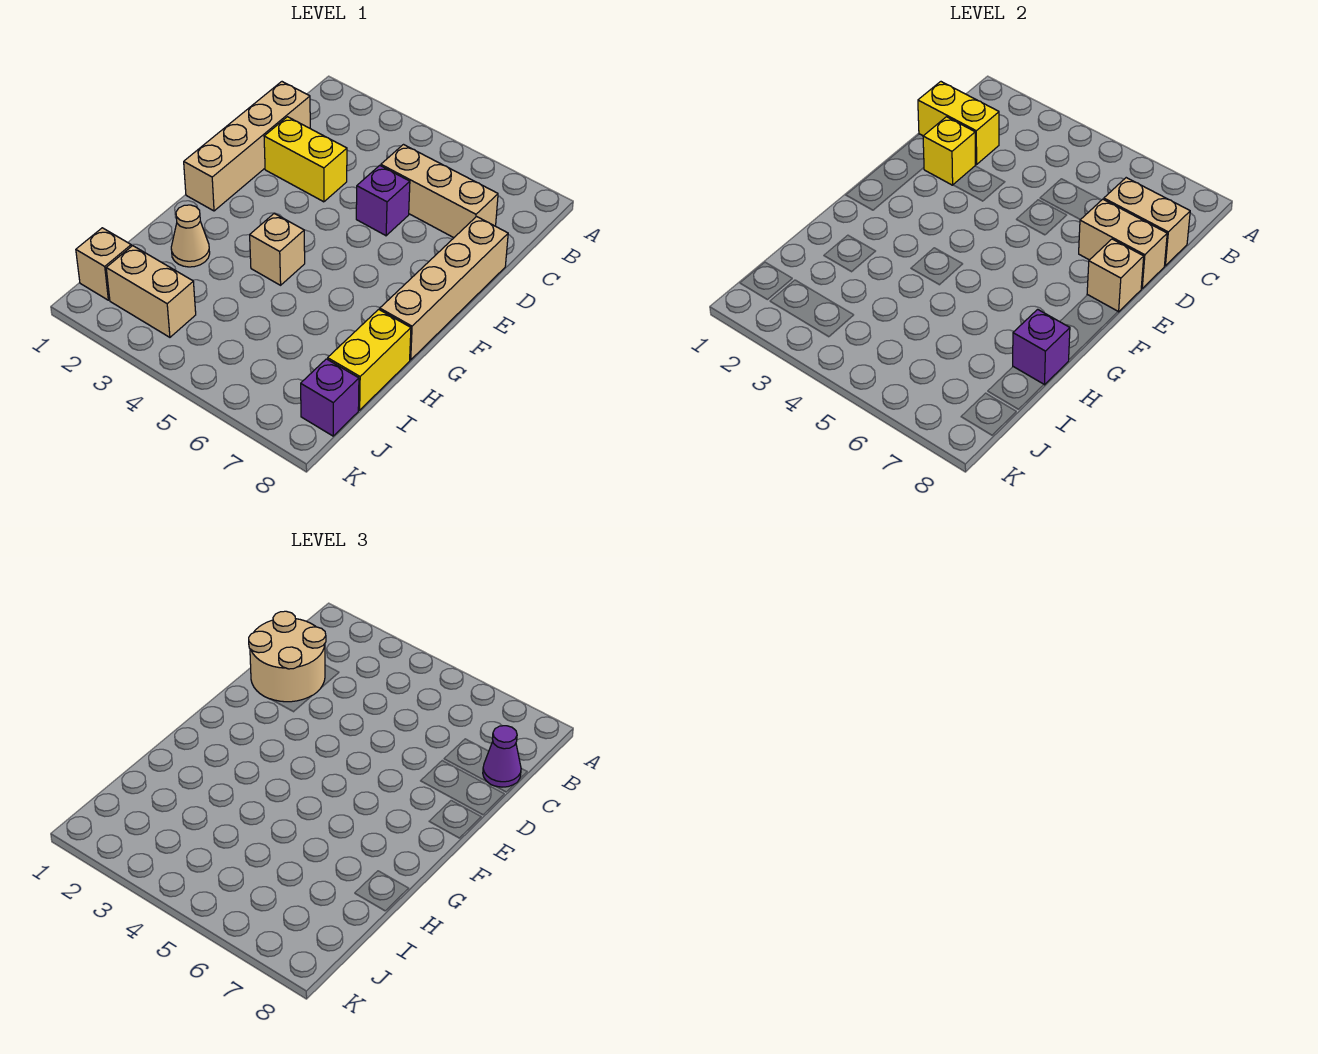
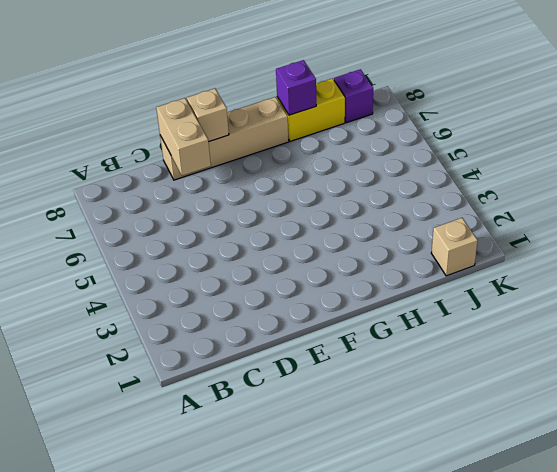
none -> tan brick C1:F1 level 1
none -> tan brick C5:C7 level 1
none -> yellow brick D2:D3 level 1

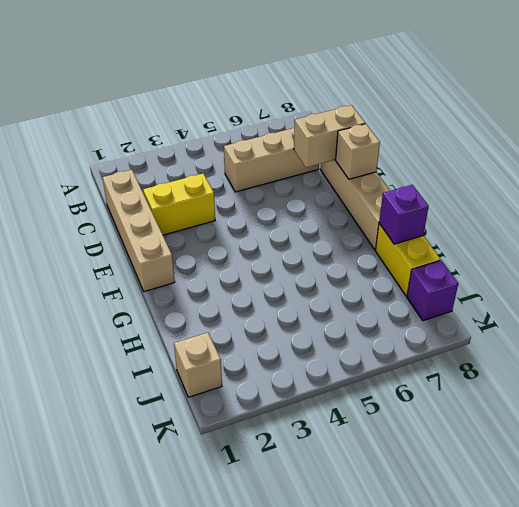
none -> purple brick D5 level 1
none -> tan brick G4 level 1
none -> tan cone H2 level 1

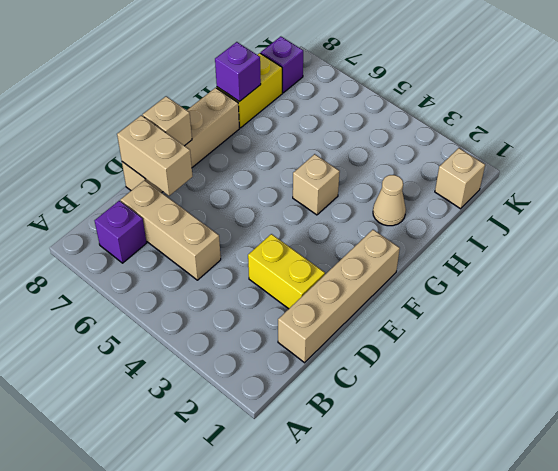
purple brick B7 level 1 -> purple brick D5 level 1
none -> tan brick J2:J3 level 1
none -> yellow brick C1:C2 level 2
none -> tan brick C7:C8 level 2

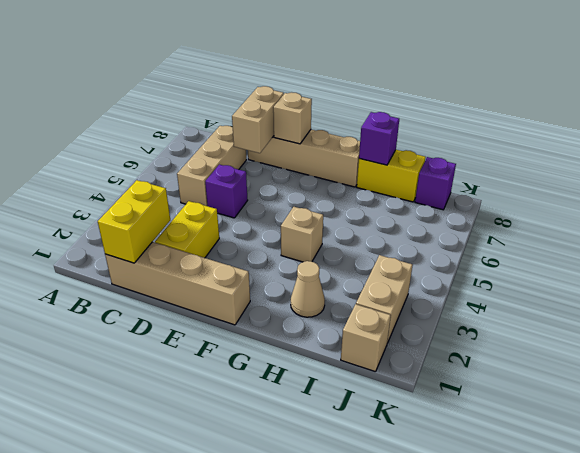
none -> tan brick C7:C8 level 2
none -> yellow brick D2 level 2
none -> tan round brick C1:D2 level 3

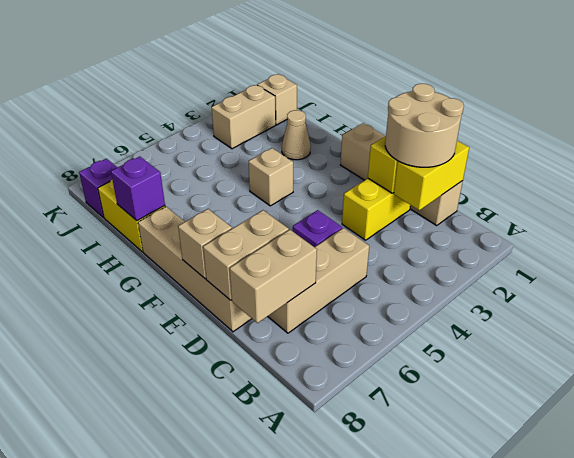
none -> purple cone C8 level 3

